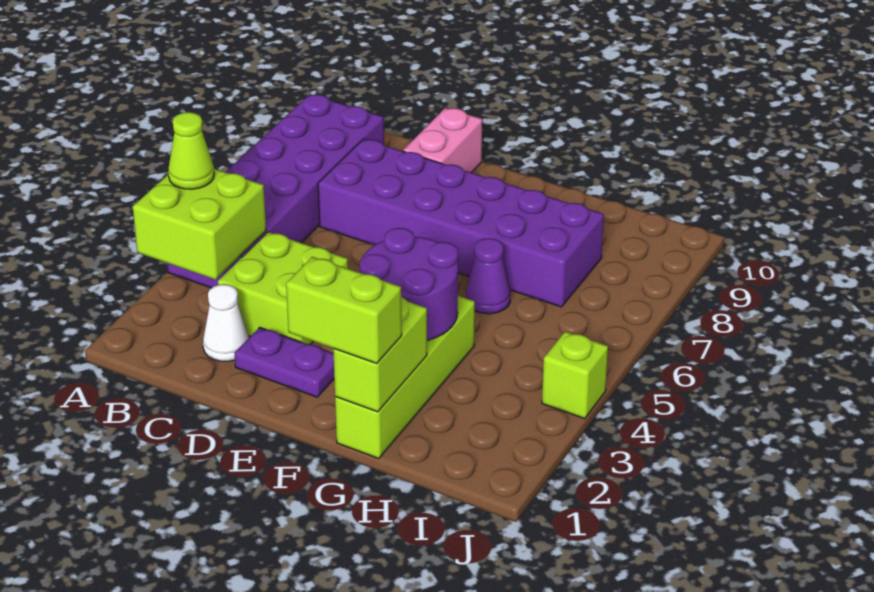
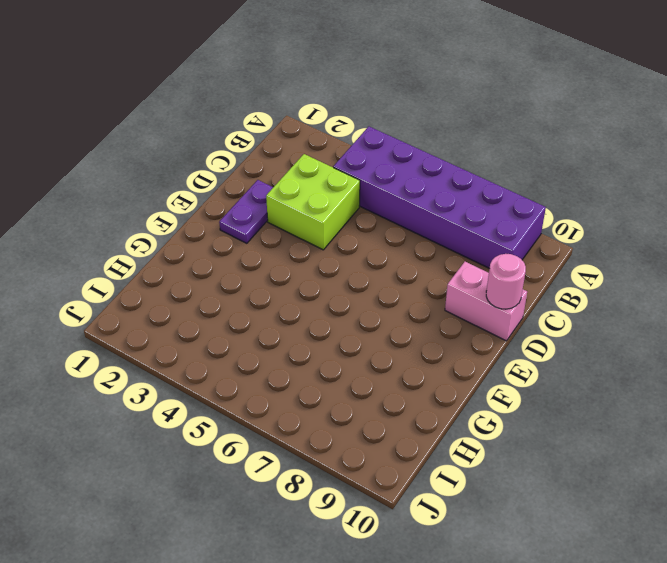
pink round brick D10 level 2 -> none
none -> white cone C2 level 1
none -> purple brick C7:H8 level 1
none -> lime brick G1:G4 level 1

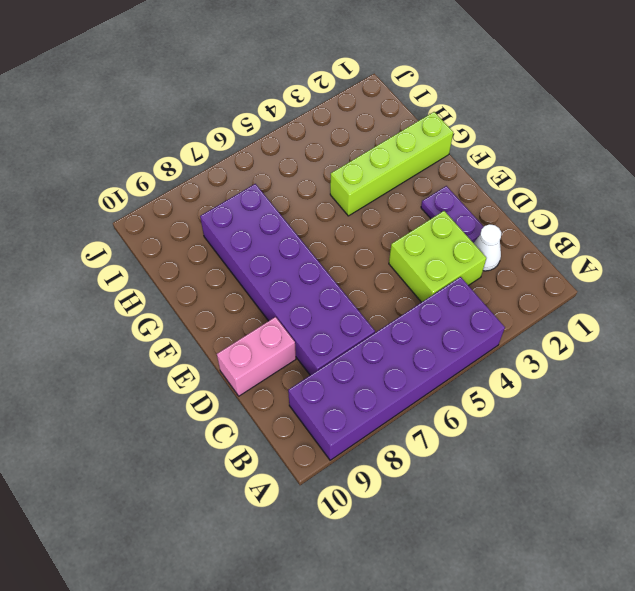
none -> purple cone G6 level 1
none -> lime brick J4 level 1
none -> lime brick A3:B4 level 2

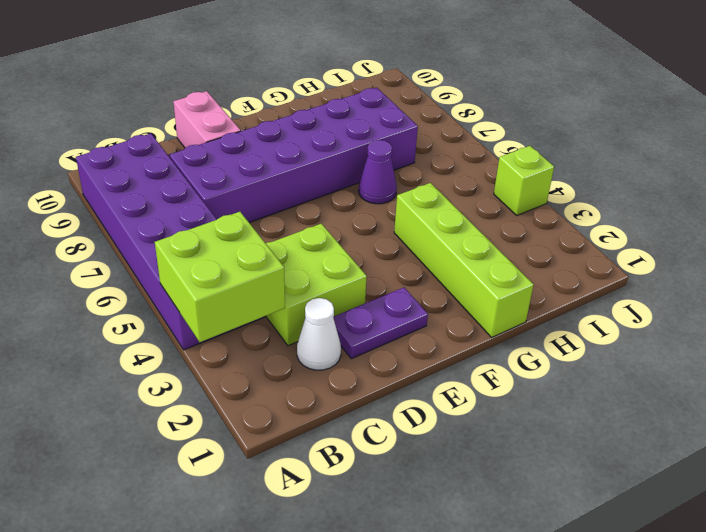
none -> purple round brick F3:G4 level 2
none -> lime brick G1:G2 level 2
none -> lime cone A4 level 3

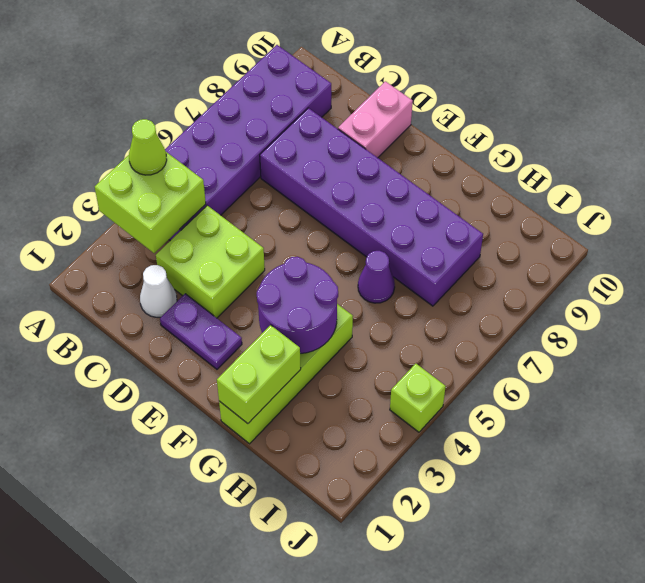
none -> lime brick F1:G1 level 3

